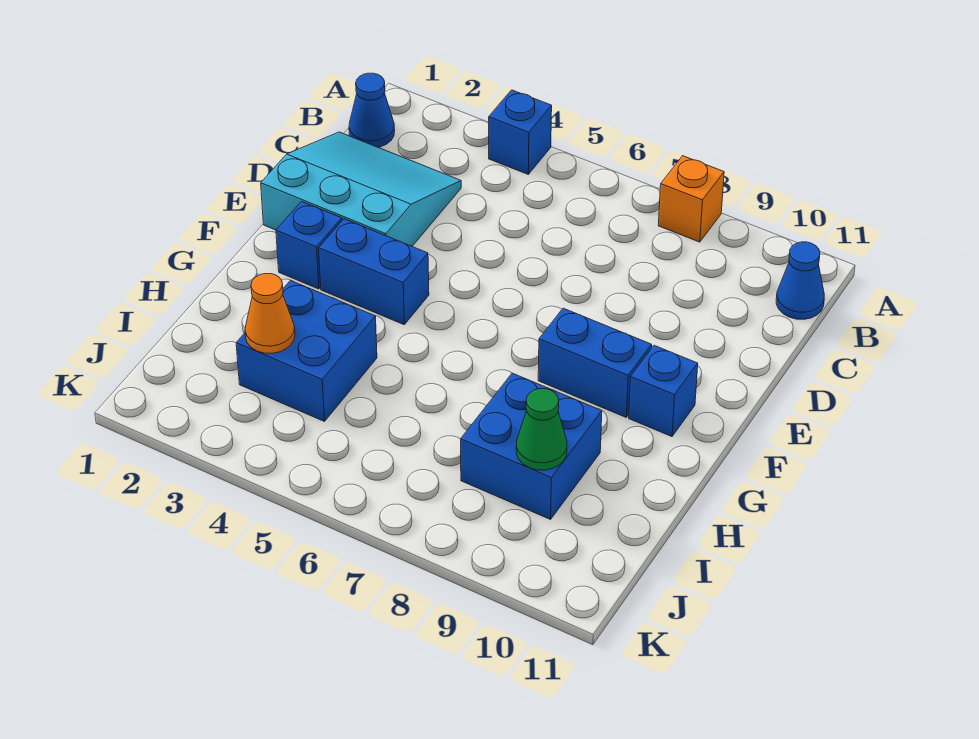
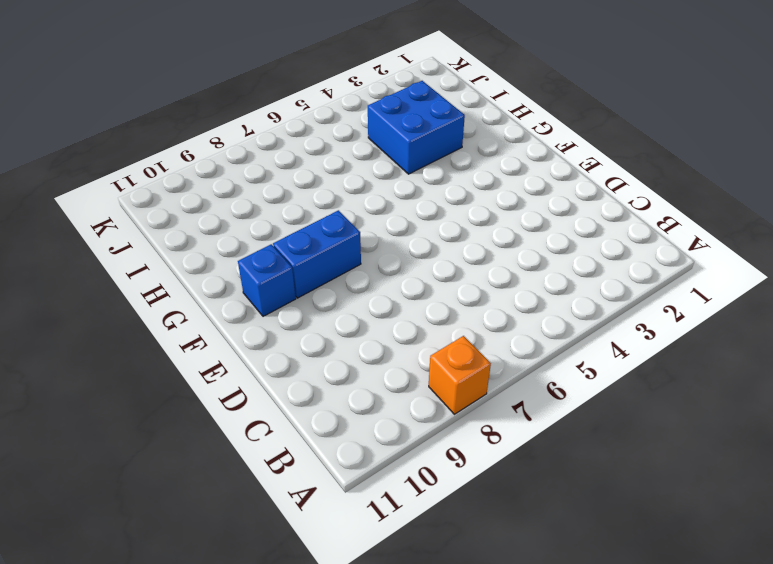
none -> blue brick A4 level 1
none -> blue cone B1 level 1
none -> blue cone B11 level 1

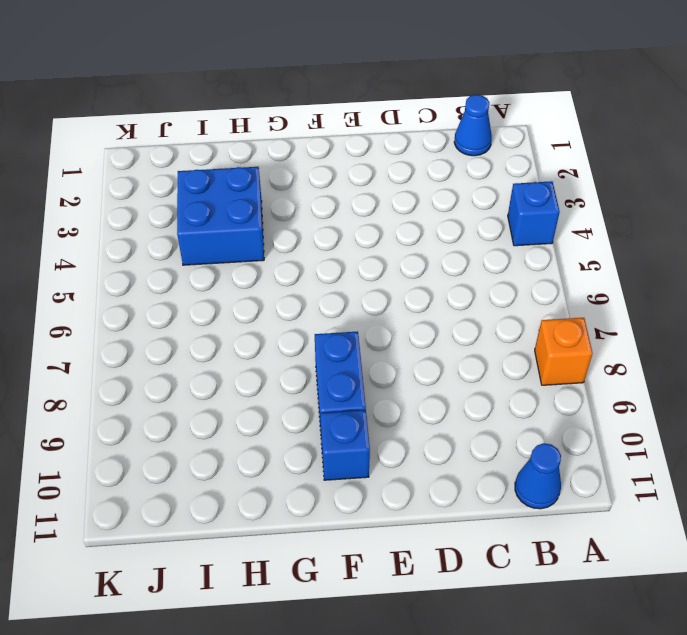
none -> cyan slope C1:E3 level 1 top E
none -> blue brick F2 level 1
none -> blue brick F3:F4 level 1

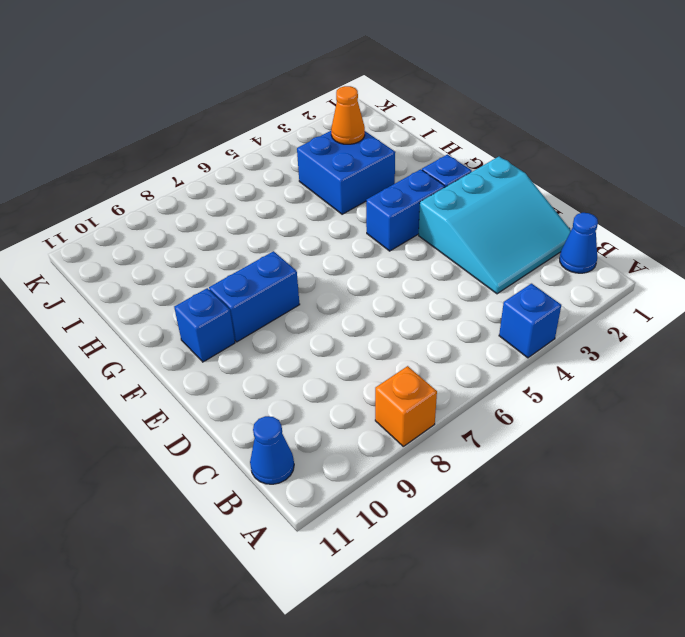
none -> blue brick H8:I9 level 1
none -> green cone I9 level 2

